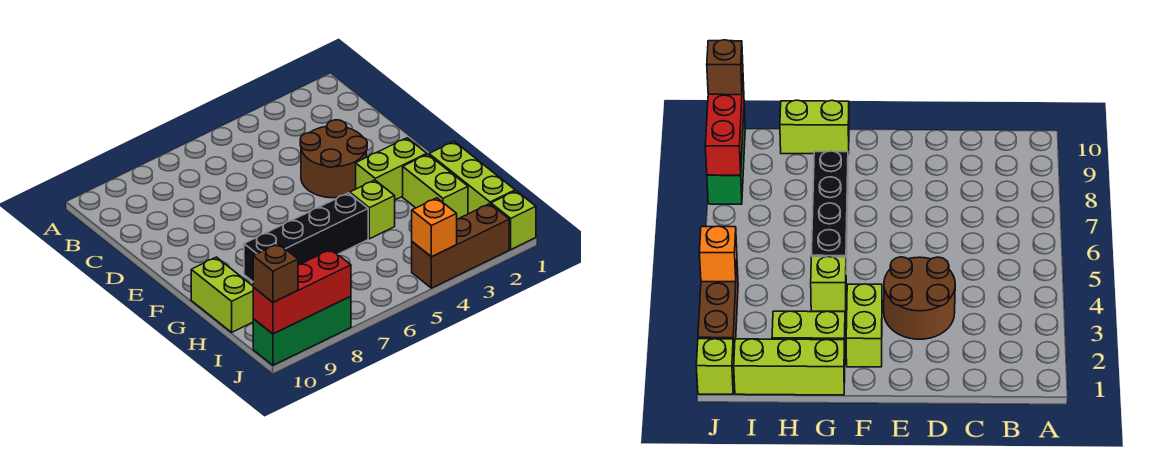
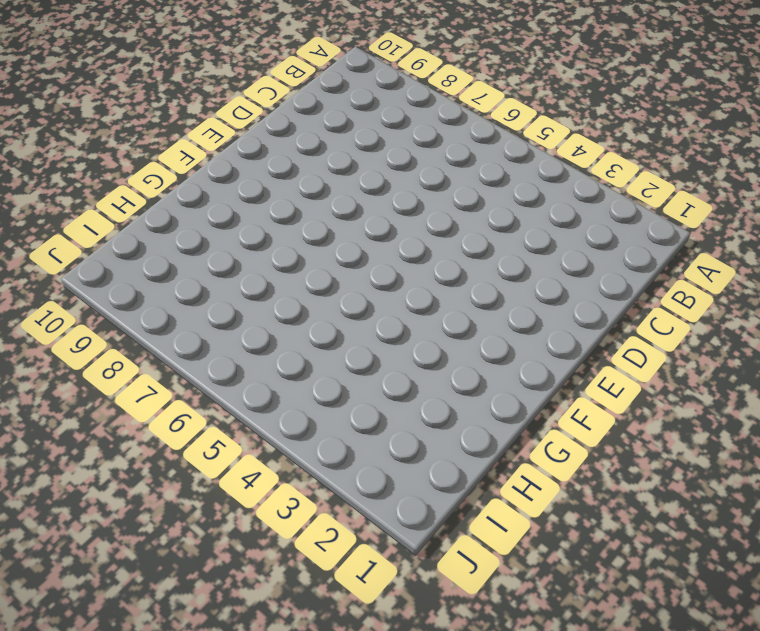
none -> brown round brick D3:E4 level 1
none -> lime brick F2:F3 level 1
none -> lime brick G1:I1 level 1

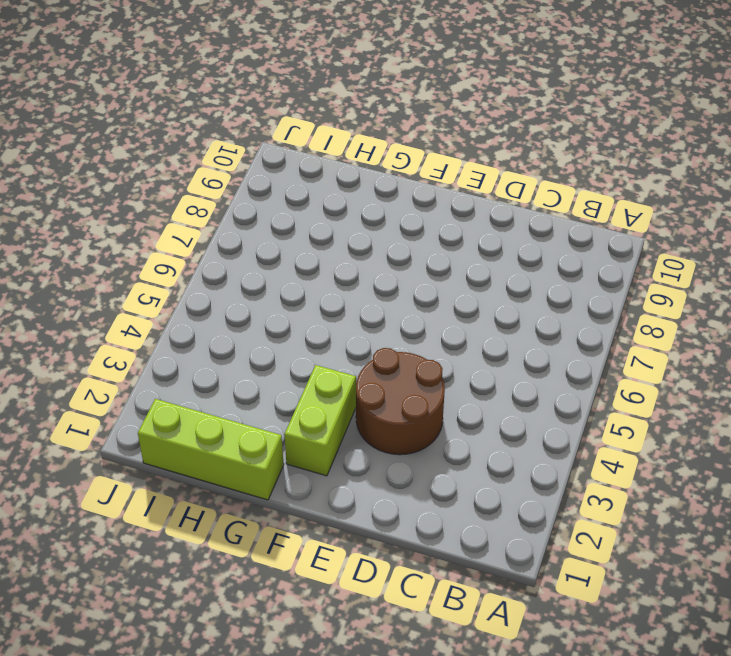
none -> lime brick G2:H2 level 1
none -> lime brick G4 level 1
none -> black brick G5:G8 level 1

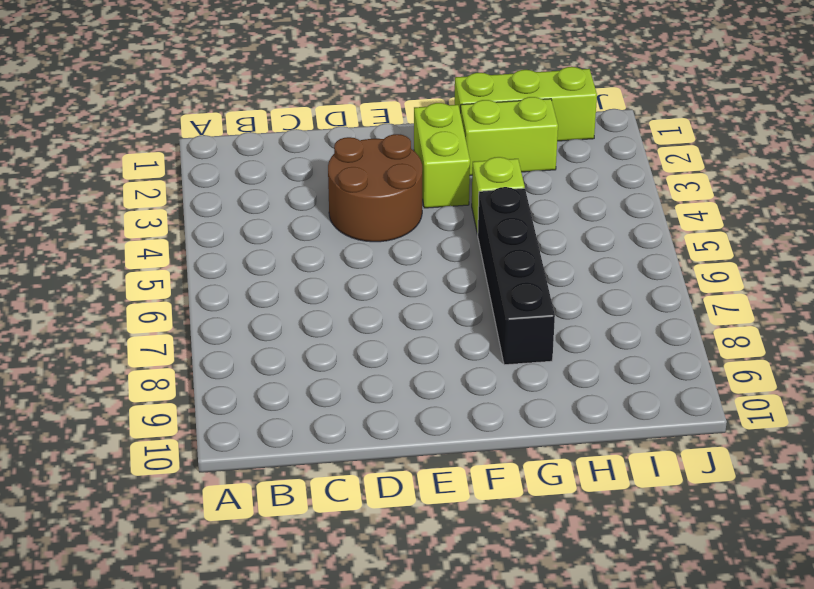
none -> lime brick G10:H10 level 1
none -> lime brick J1 level 1
none -> brown brick J2:J4 level 1

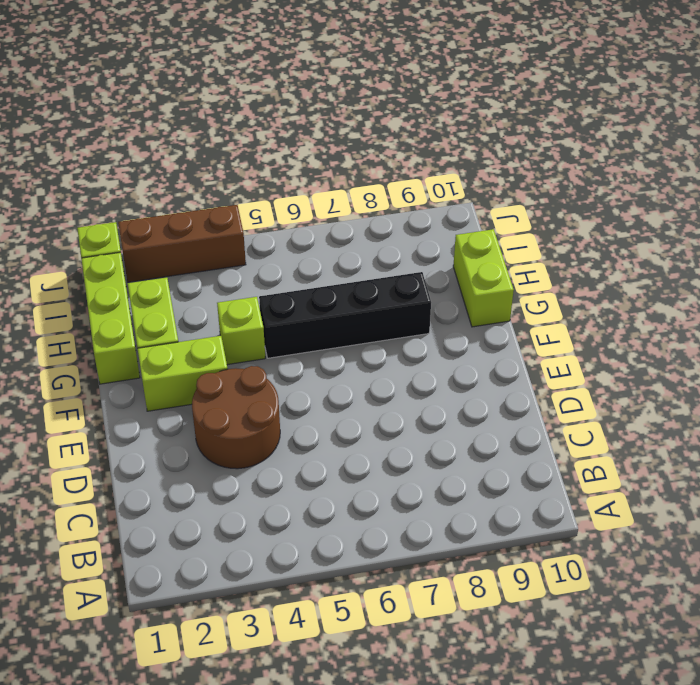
none -> green brick J8:J10 level 1
none -> orange brick J4 level 2
none -> red brick J8:J10 level 2

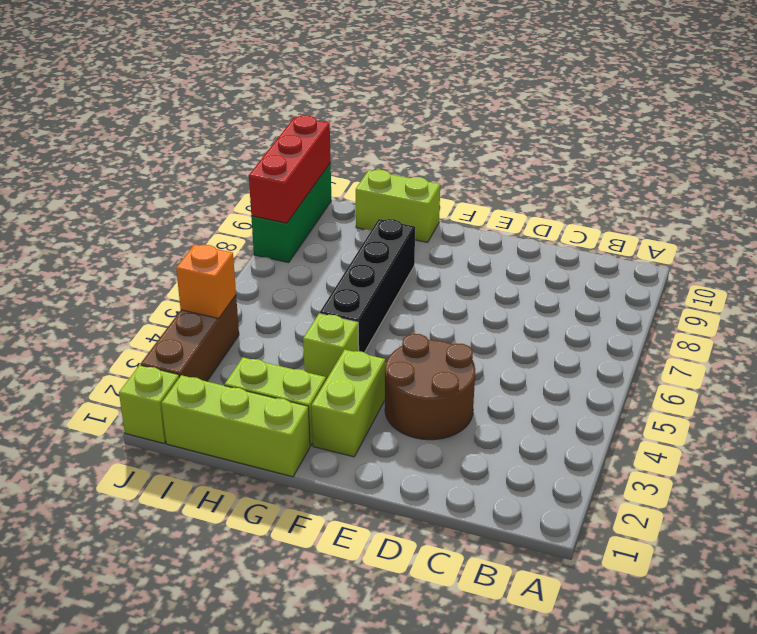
none -> brown brick J10 level 3

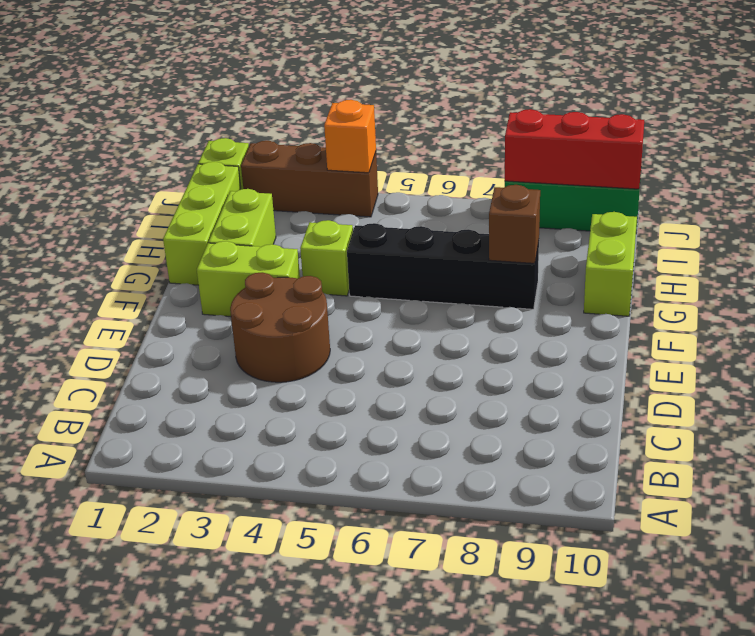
brown brick G8 level 2 -> brown brick J10 level 3

